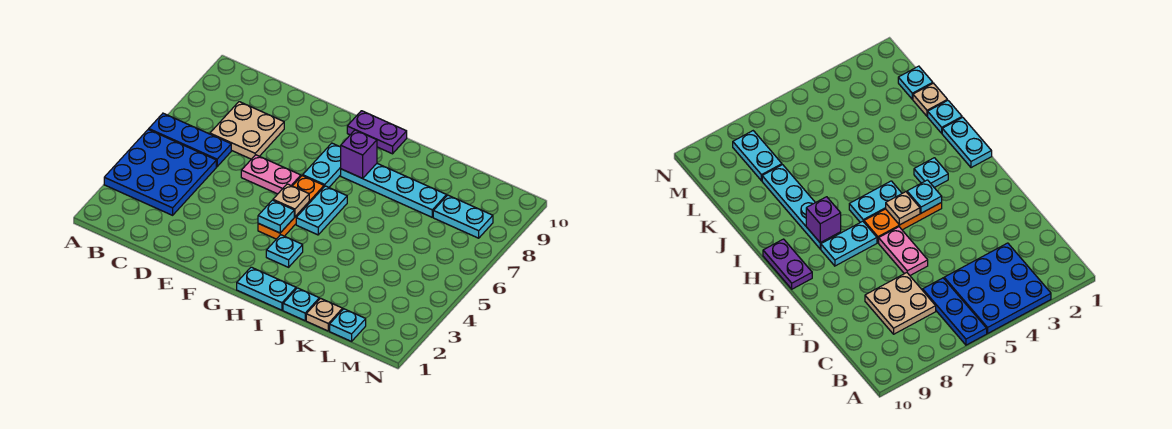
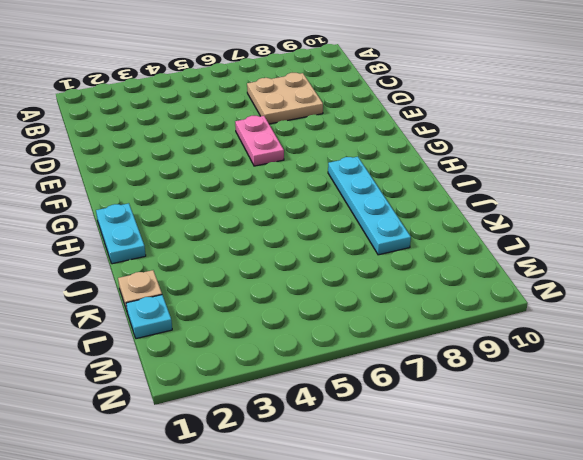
none -> blue plate A3:C5 level 1
none -> blue plate A6:C6 level 1
none -> orange plate G4:G6 level 1

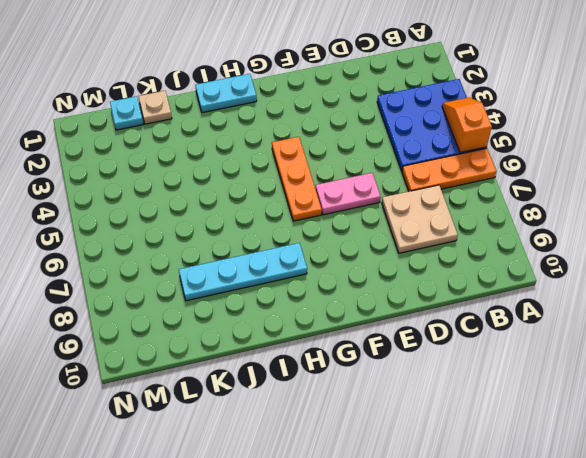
orange slope A4:A5 level 2 top 5 -> none
orange plate A6:C6 level 1 -> blue plate A6:C6 level 1
none -> cyan plate G7:G8 level 1
none -> purple plate G10:H10 level 1
none -> cyan plate H3 level 1

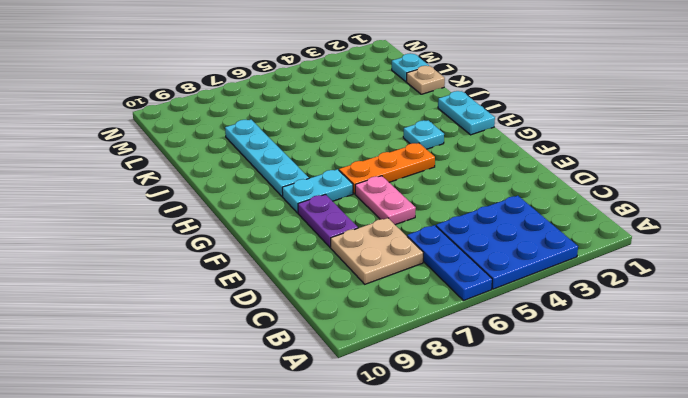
purple plate E8:F8 level 1 -> purple plate G10:H10 level 1
none -> cyan plate H5:H6 level 1
none -> cyan plate J1 level 1
none -> cyan plate L8:M8 level 1

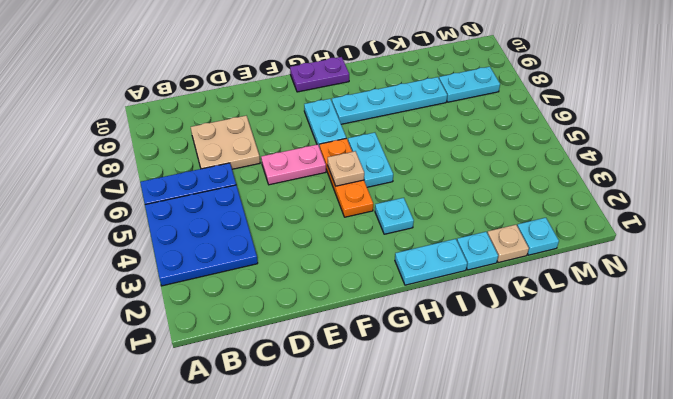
none -> cyan plate G4 level 2
none -> purple brick H8 level 2

